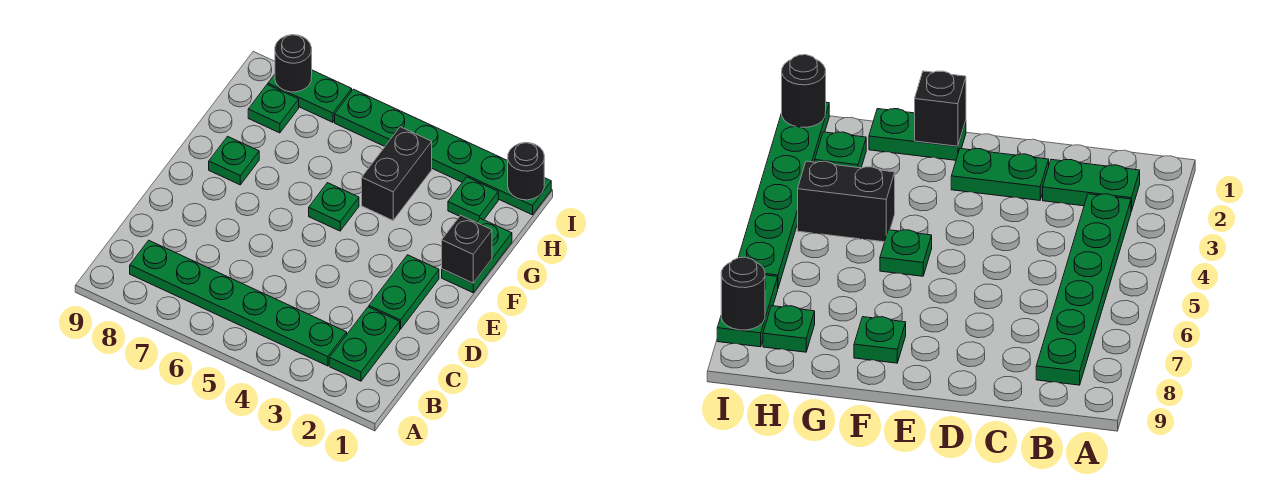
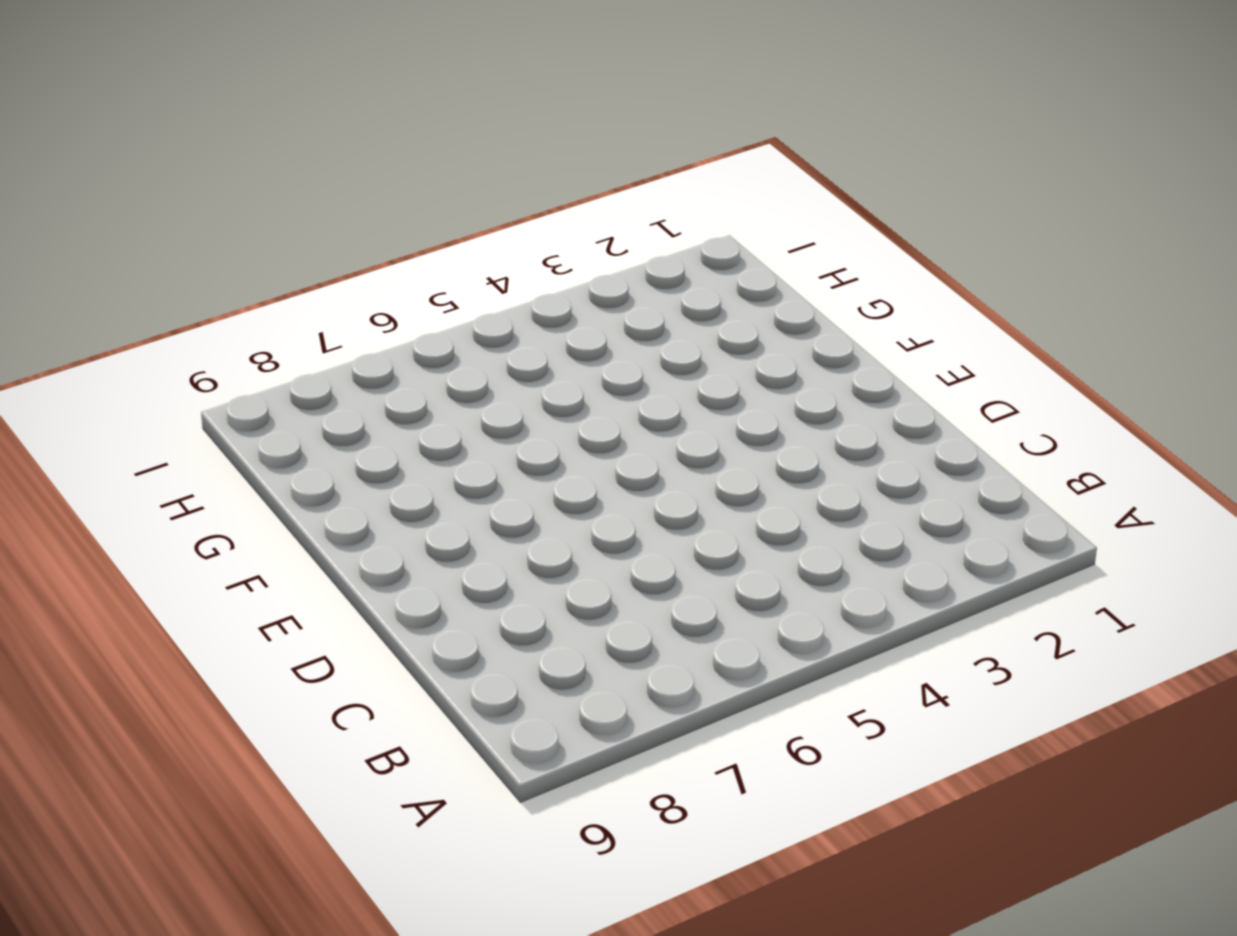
none -> green plate B2:C2 level 1
none -> green plate B3:B8 level 1
none -> green plate D2:E2 level 1

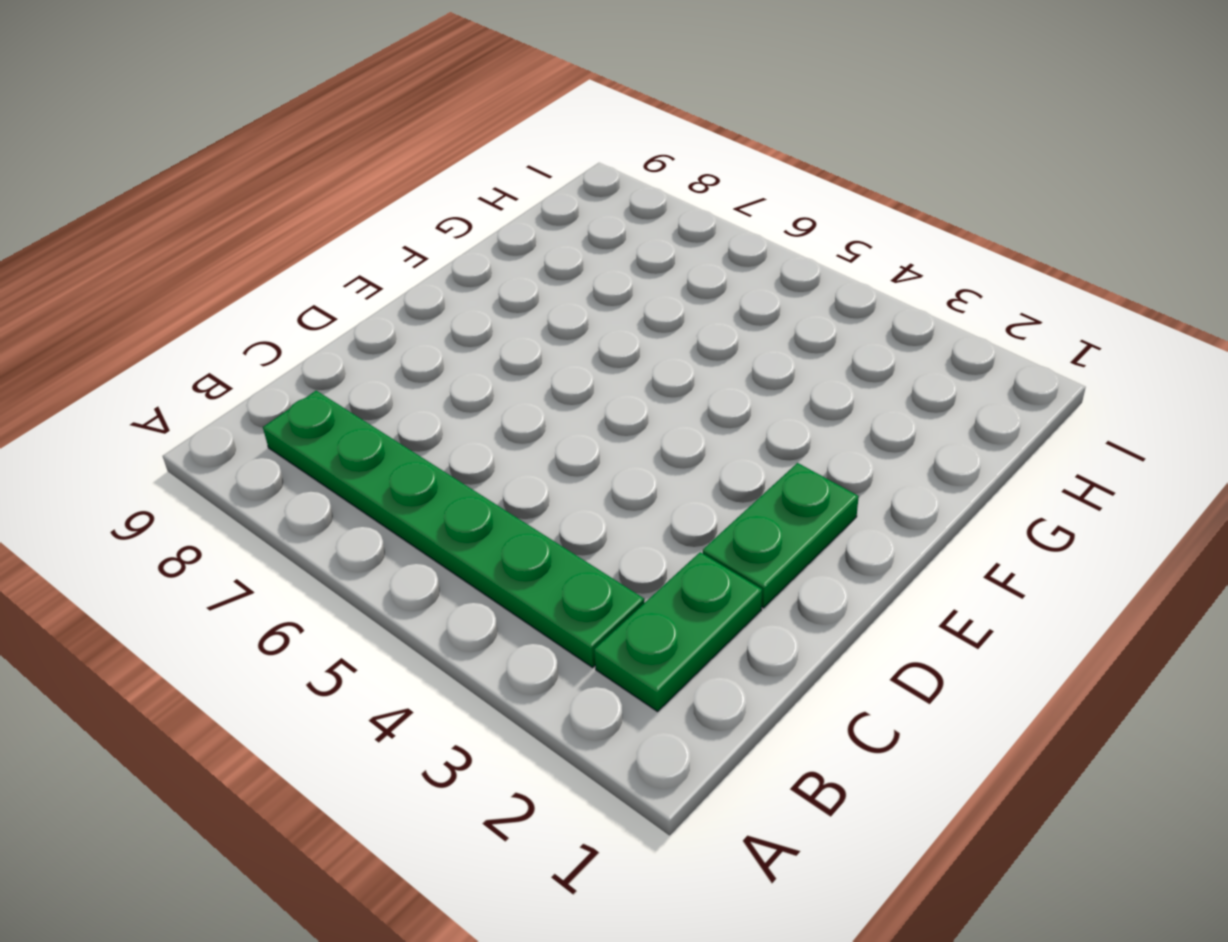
none -> green plate F1:G1 level 1
none -> green plate F5 level 1
none -> green plate F8 level 1

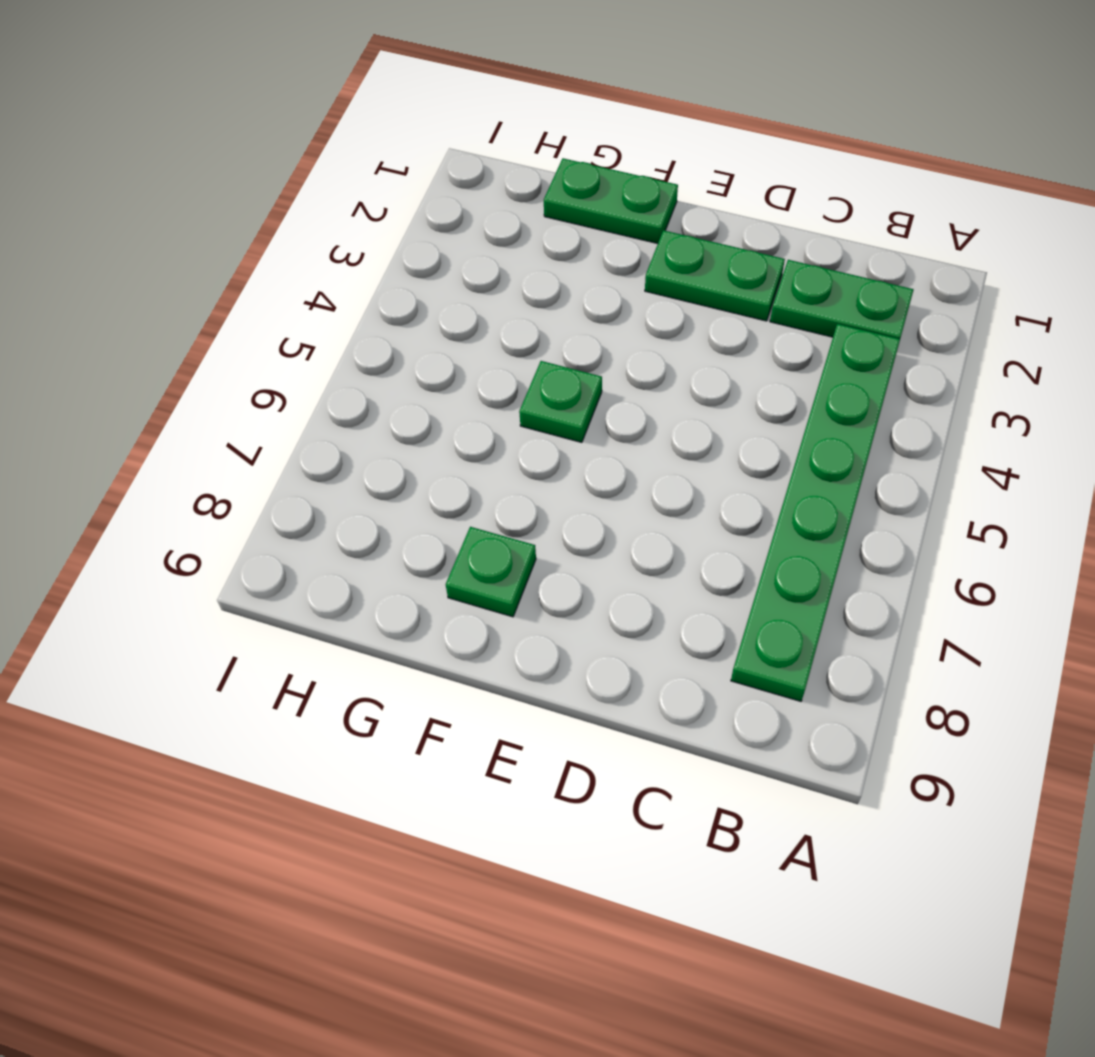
none -> black brick G4:H4 level 1
none -> green plate H2 level 1
none -> green plate H8 level 1

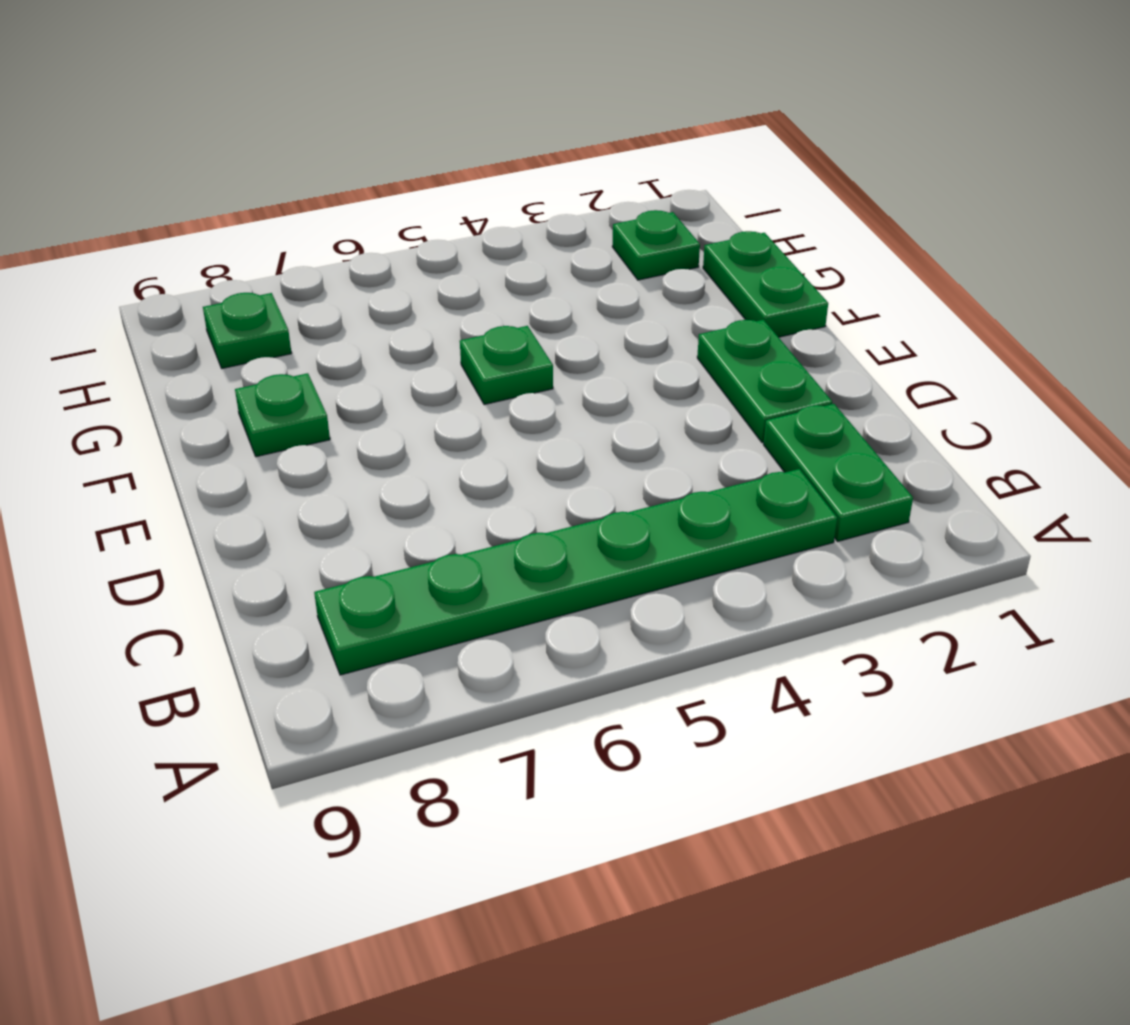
none -> black brick G4:H4 level 1
none -> green plate I1:I6 level 1
none -> green plate I7:I8 level 1

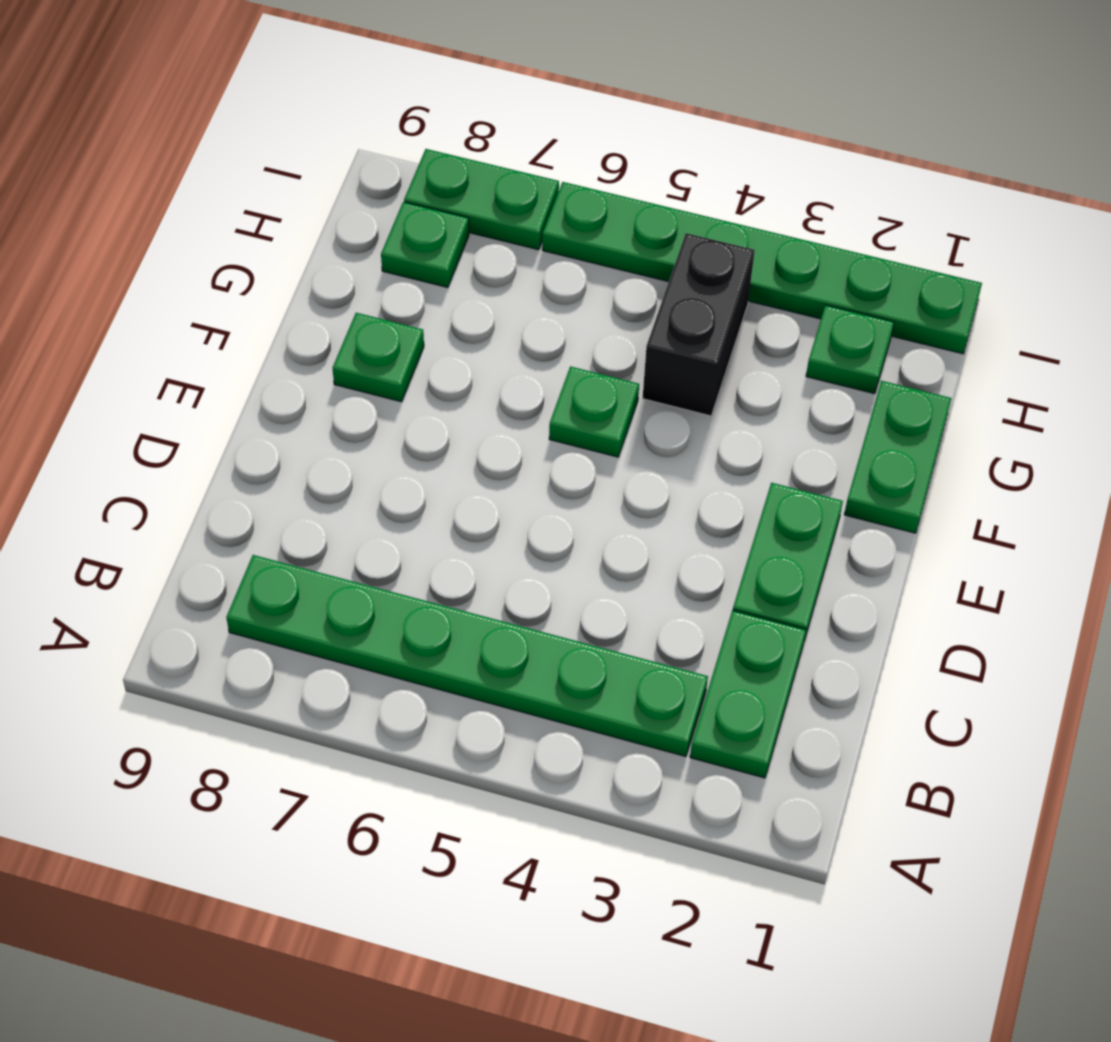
none -> black brick F1 level 2
none -> black round brick I1 level 2
none -> black round brick I8 level 2

